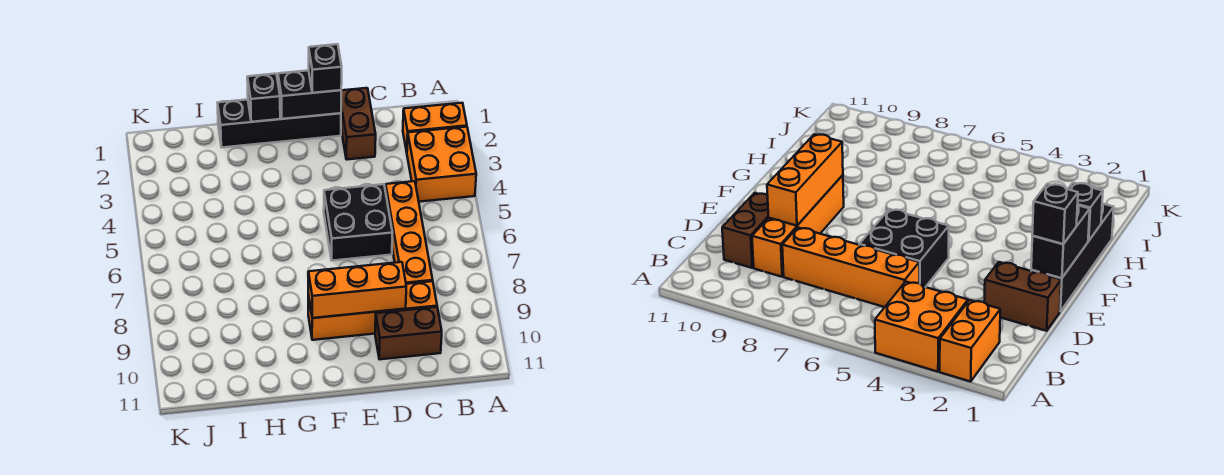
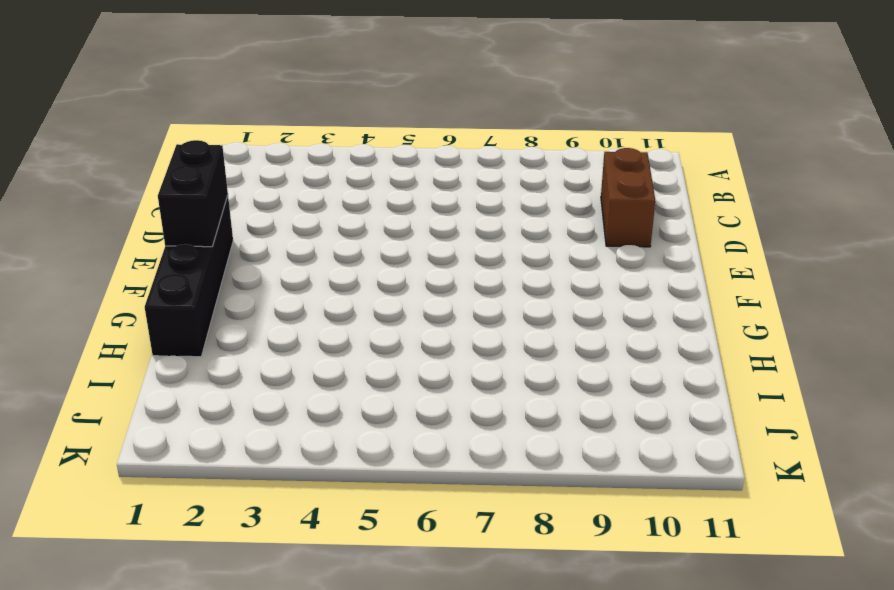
none -> orange brick A2:B2 level 1
none -> orange brick A3:B4 level 1
none -> orange brick C5:C8 level 1

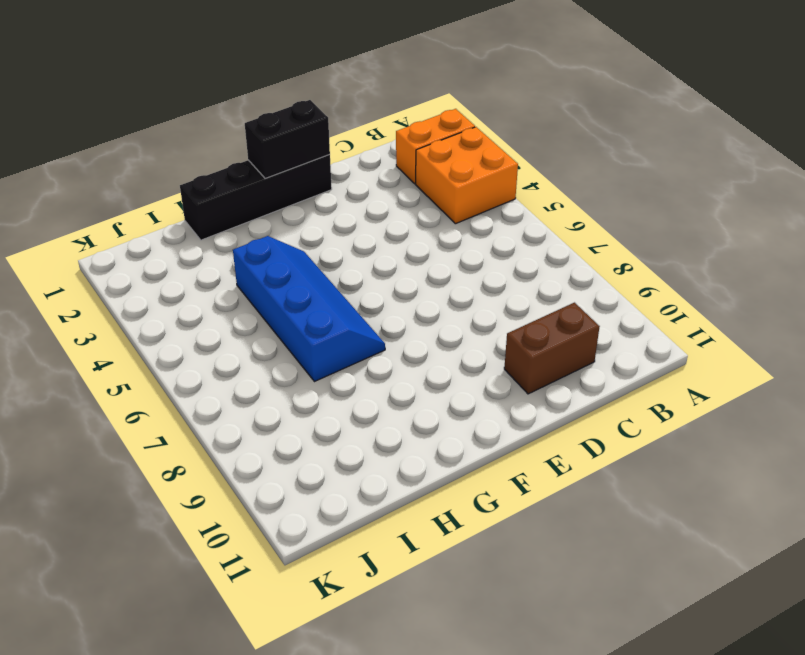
blue slope G4:H7 level 1 top H -> none
none -> orange brick C5:C8 level 1
none -> orange brick C9:F9 level 1
none -> brown brick D1:D2 level 1

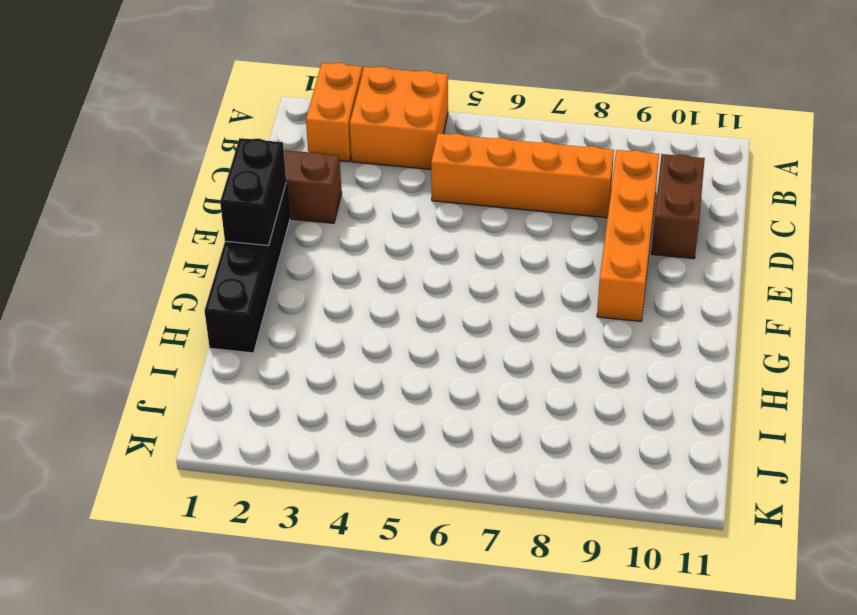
none -> black brick D5:E6 level 1
none -> orange brick D9:F9 level 2
none -> black brick G1 level 2

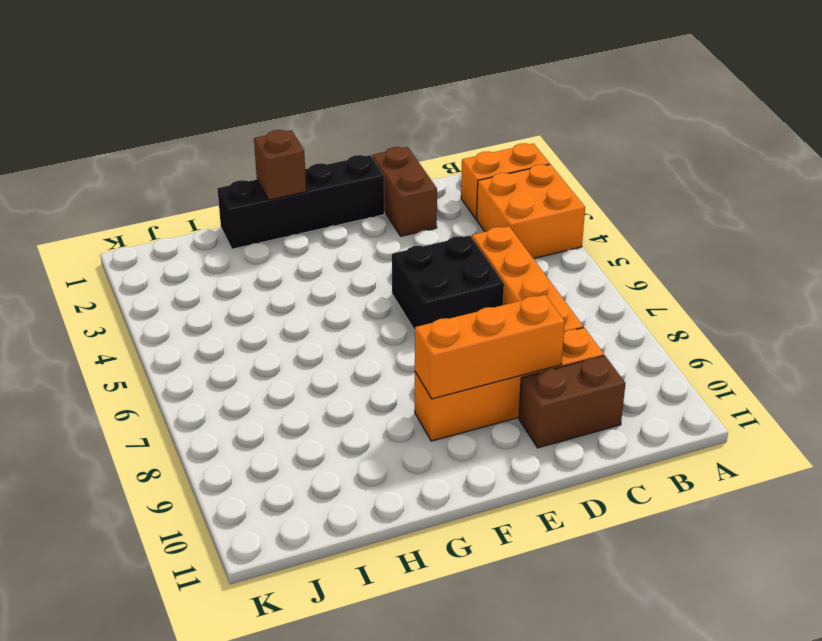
brown brick G1 level 2 -> black brick G1 level 2
none -> black brick E1:F1 level 2
none -> black brick E1 level 3

